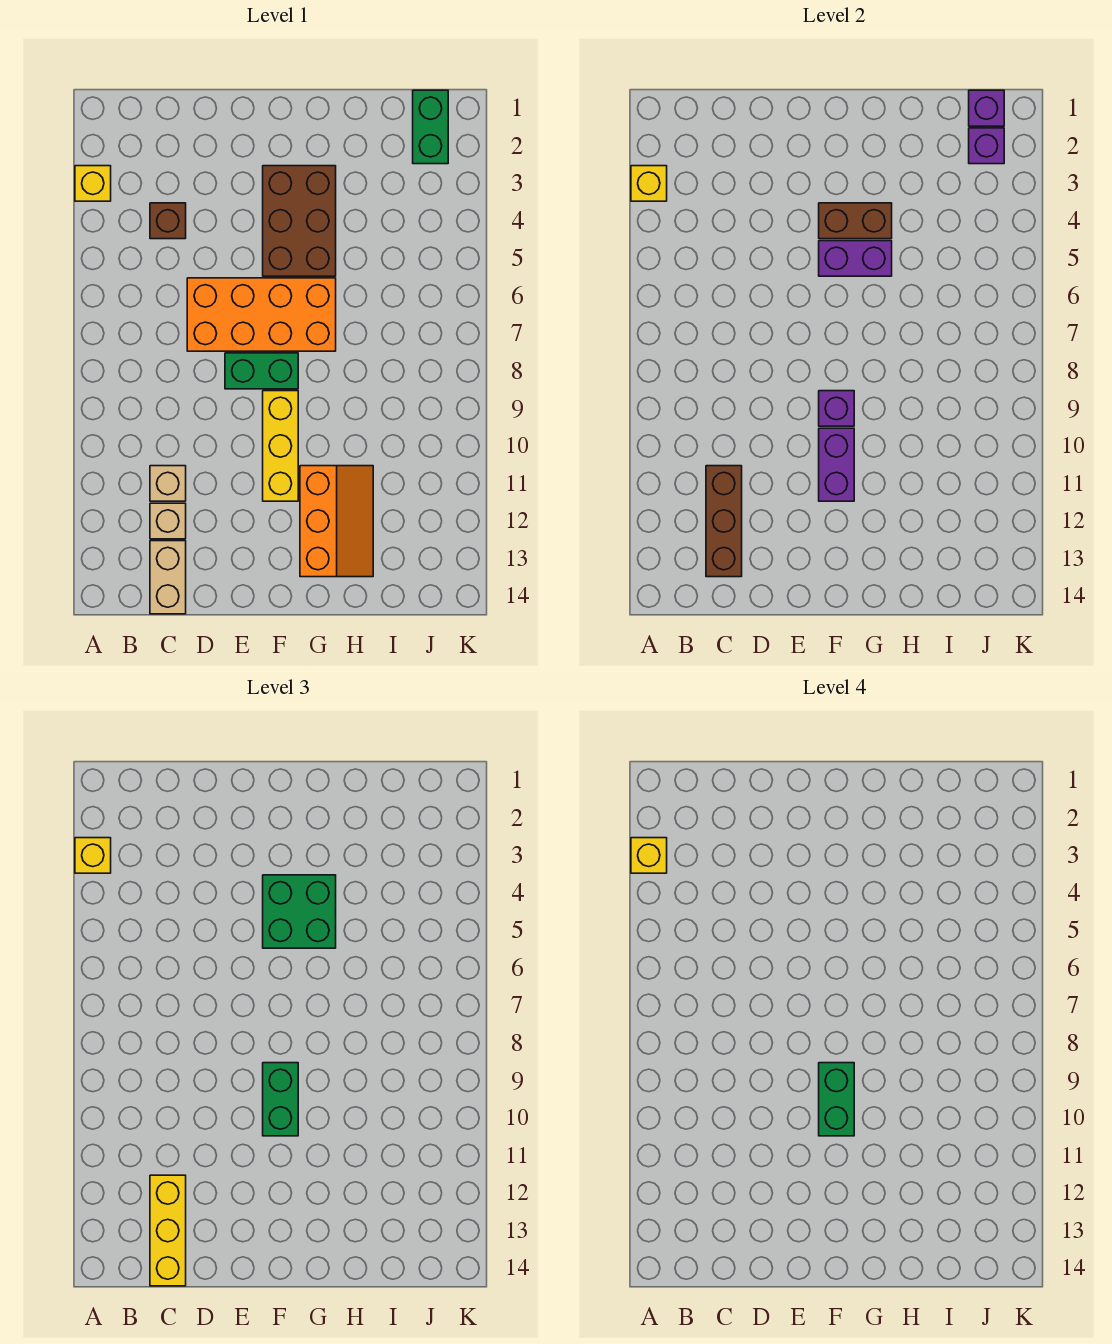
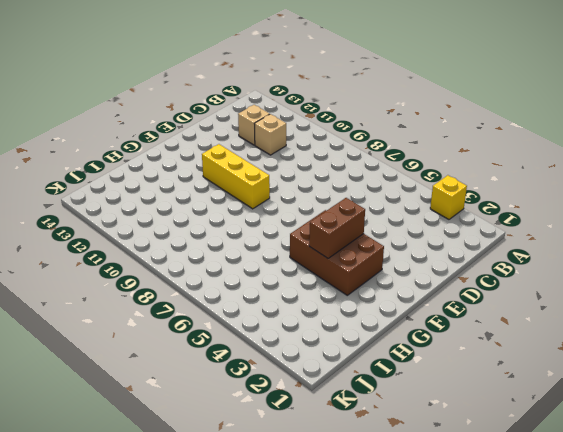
none -> brown brick C4 level 1
none -> tan brick C13:C14 level 1
none -> orange brick D6:G7 level 1

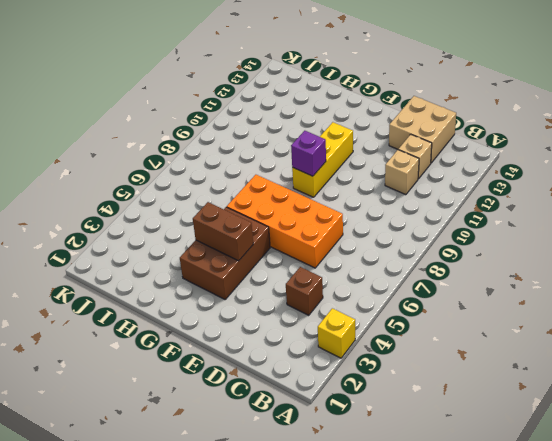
tan brick C13:D14 level 1 -> tan brick C13:C14 level 1
none -> green brick E8:F8 level 1
none -> orange slope G11:H13 level 1 top G
none -> green brick J1:J2 level 1

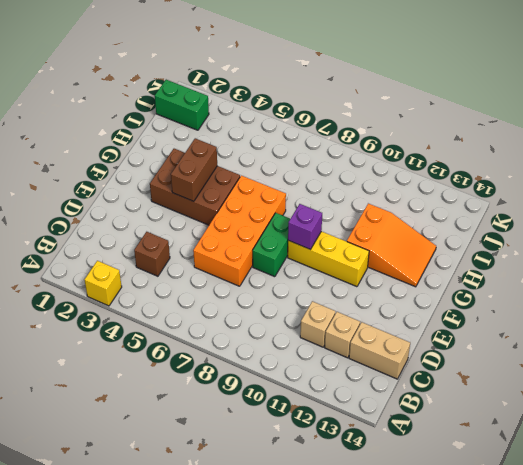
orange slope G11:H13 level 1 top 11 -> orange slope G11:H13 level 1 top G
none -> yellow brick A3 level 2
none -> brown brick C11:C13 level 2
none -> purple brick F5:G5 level 2

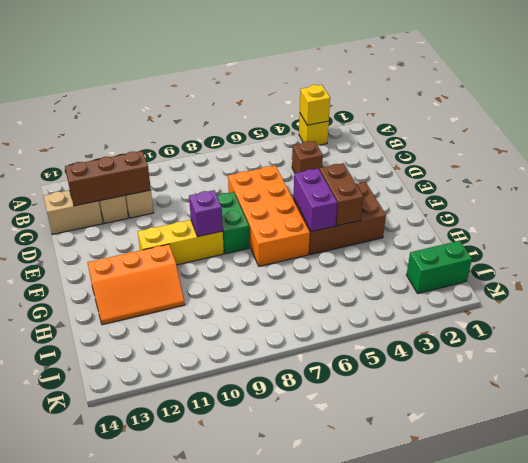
none -> purple brick F10:F11 level 2
none -> purple brick J1 level 2
none -> purple brick J2 level 2

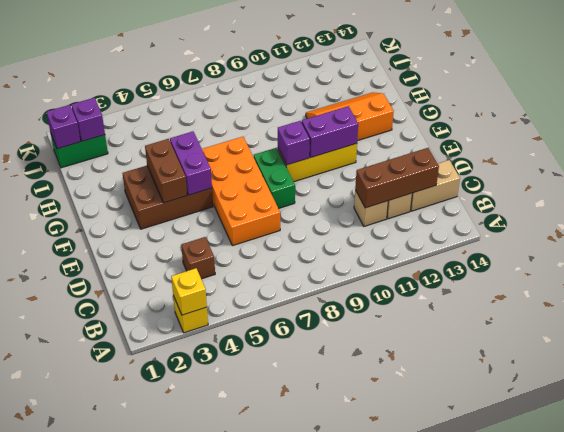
none -> yellow brick A3 level 3
none -> yellow brick C12:C14 level 3
none -> green brick F4:G5 level 3

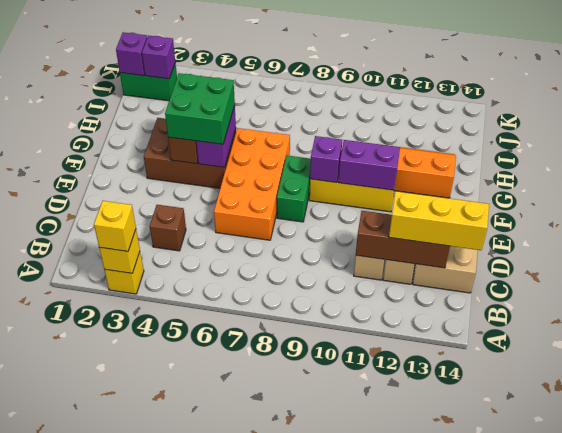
none -> green brick F9:F10 level 3
none -> yellow brick A3 level 4
none -> green brick F9:F10 level 4

